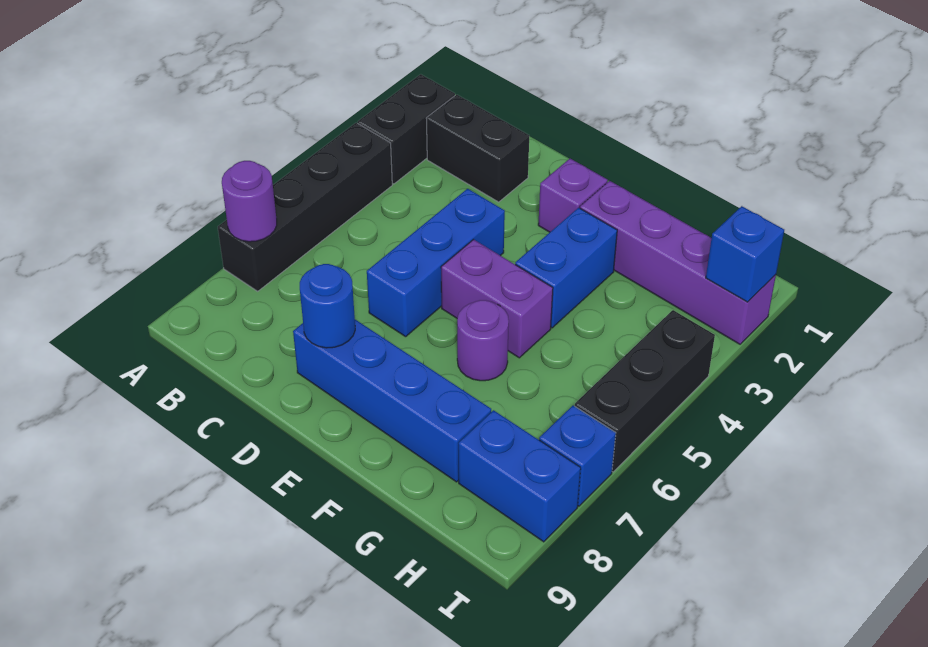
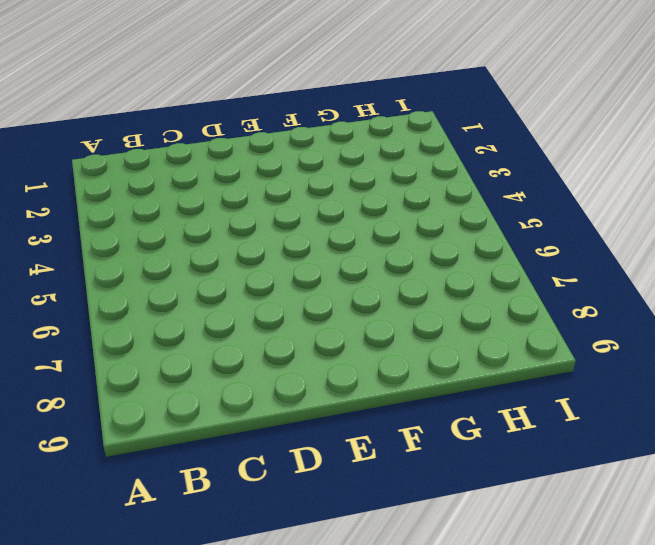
none -> black brick A2:A3 level 1
none -> black brick A4:A7 level 1
none -> black brick B2:C2 level 1

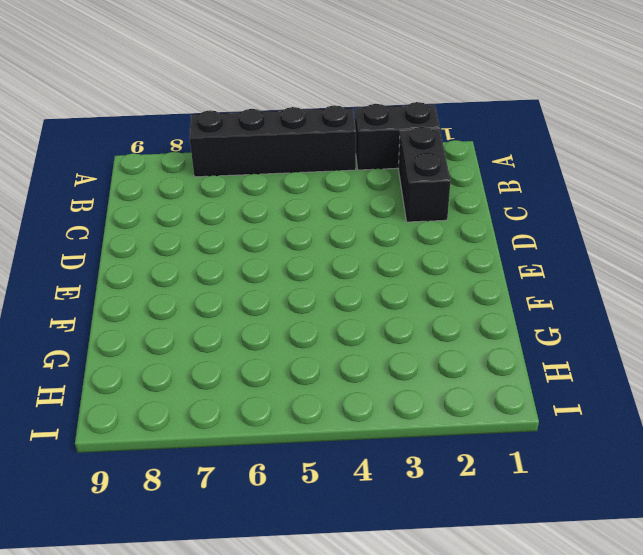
none -> blue brick D4:D6 level 1
none -> blue brick D8:G8 level 1
none -> purple brick E2 level 1

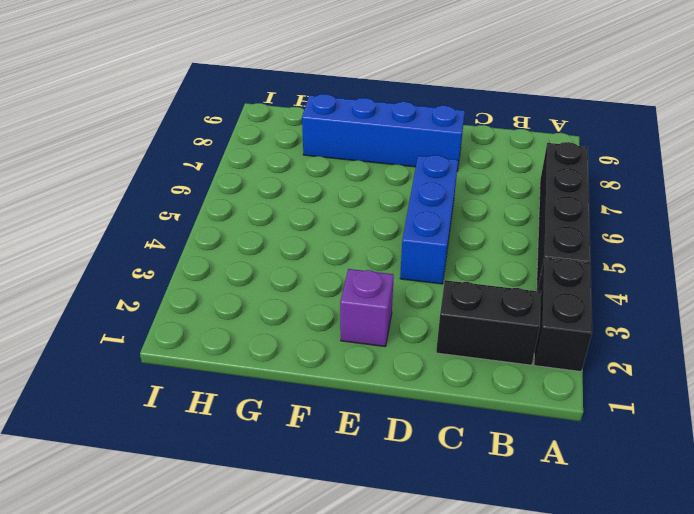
none -> purple brick E5:F5 level 1
none -> purple brick F2:I2 level 1
none -> blue brick F3:F4 level 1

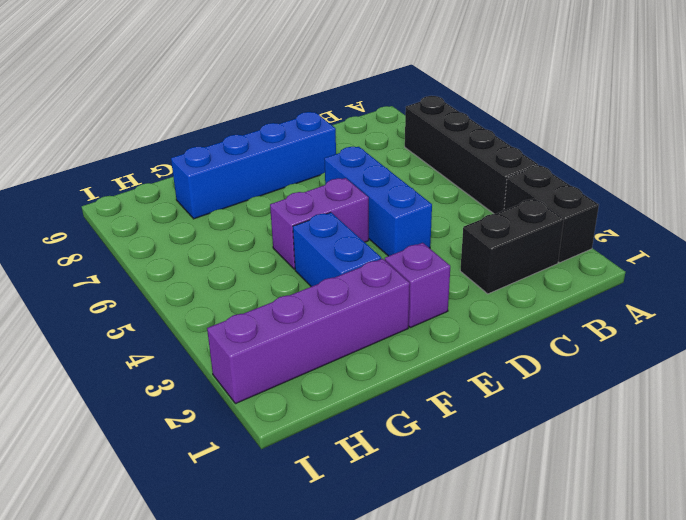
none -> purple round brick F6 level 1
none -> blue brick H8:I8 level 1
none -> black brick I4:I6 level 1

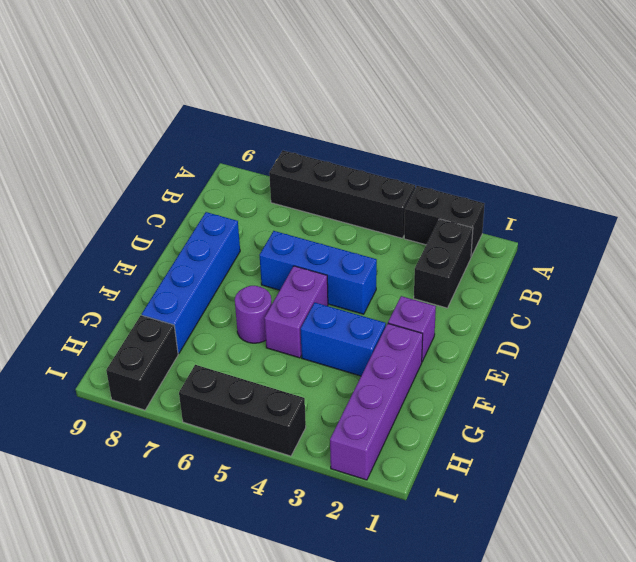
black brick H8:I8 level 1 -> blue brick H8:I8 level 1
none -> blue brick I7 level 1
none -> purple round brick A7 level 2
none -> blue round brick D8 level 2

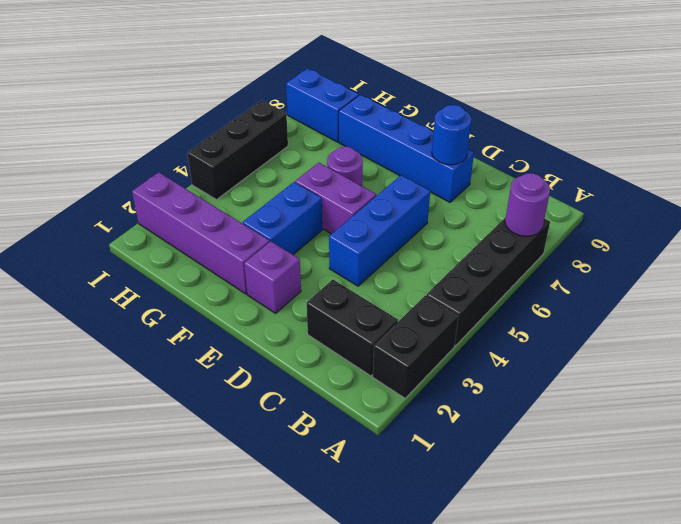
none -> blue brick I7 level 1
none -> blue brick I2 level 2

